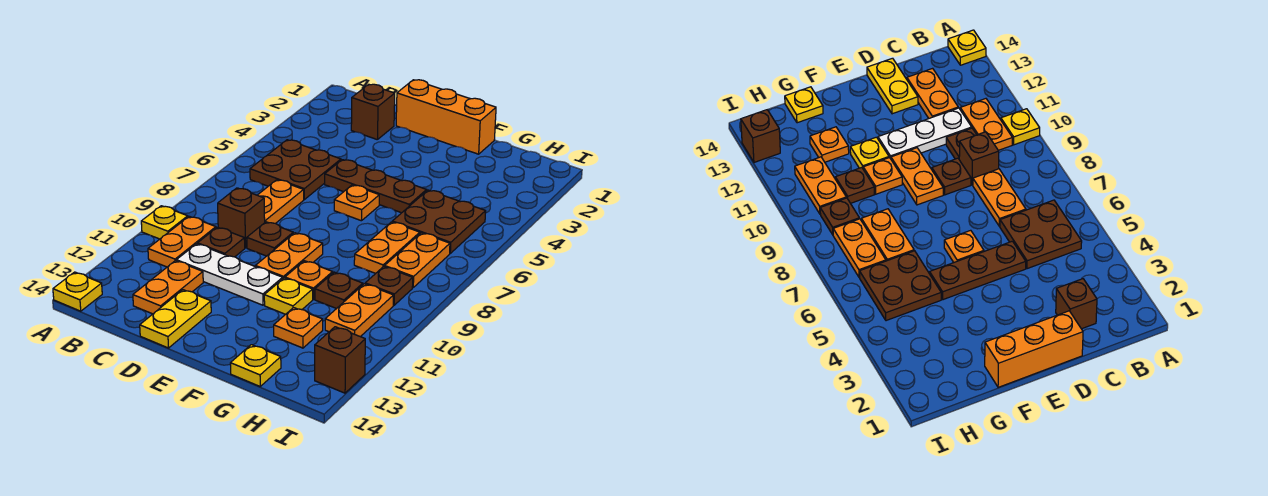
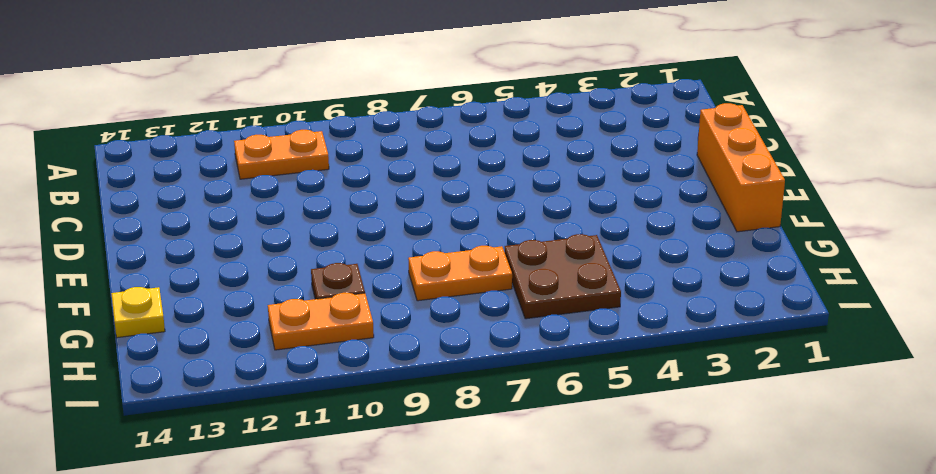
none -> yellow plate A10 level 1
none -> yellow plate A14 level 1
none -> brown plate B5:C6 level 1

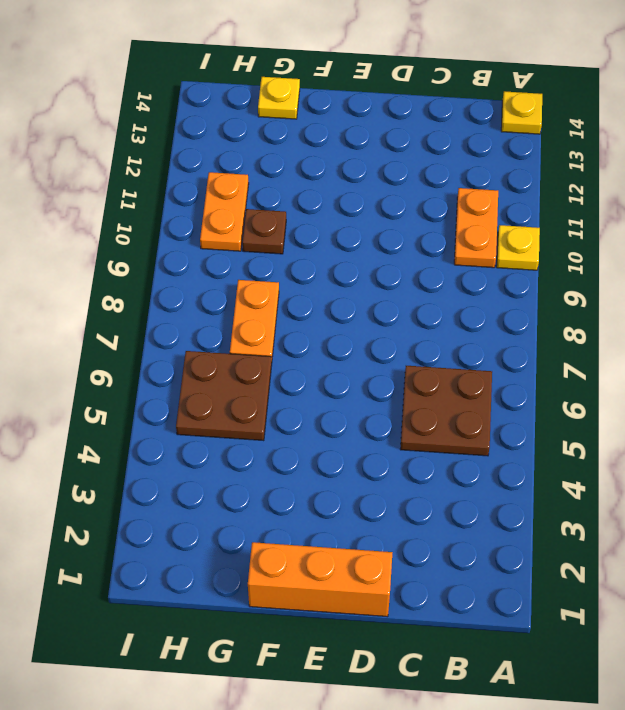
none -> brown brick C2 level 1
none -> orange plate C7:C8 level 1
none -> brown brick C9 level 1

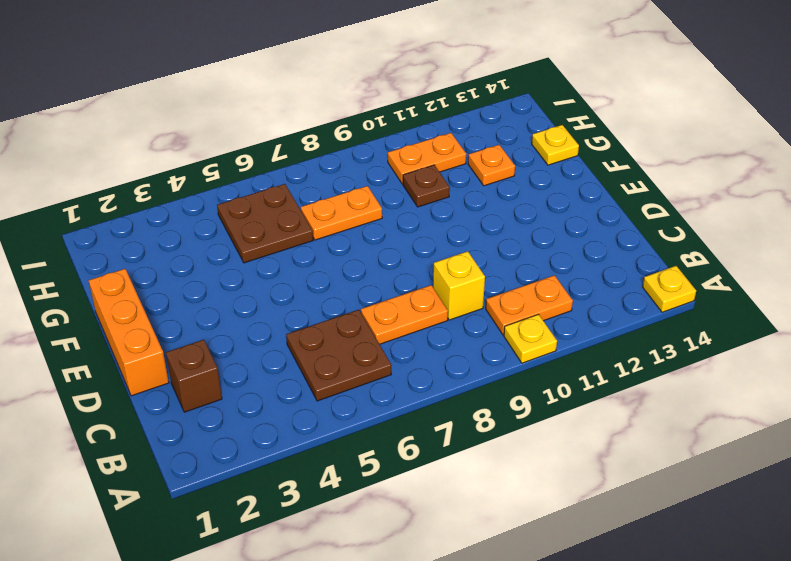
yellow brick C9 level 1 -> brown brick C9 level 1
none -> brown plate C10 level 1
none -> white plate C11:E11 level 1
none -> orange plate C12:C13 level 1

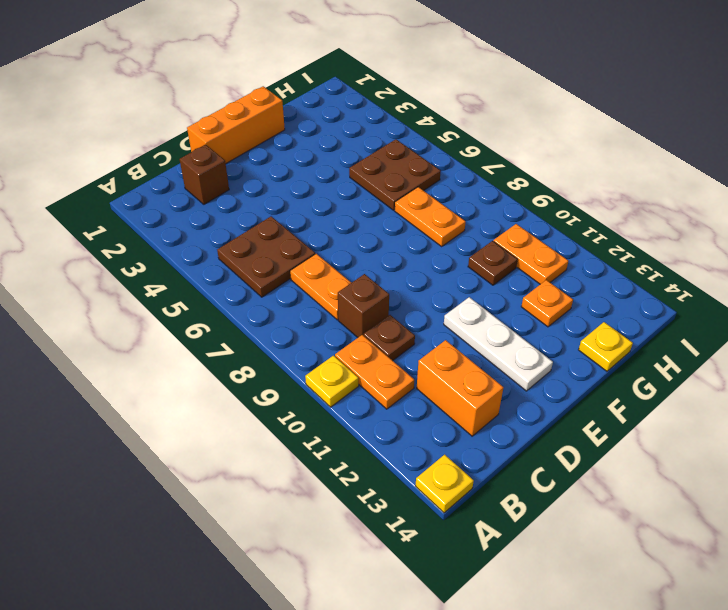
orange brick C12:C13 level 1 -> orange plate C12:C13 level 1
white plate E11:E13 level 1 -> white plate C11:E11 level 1
none -> brown plate D5:F5 level 1
none -> brown plate D9 level 1
none -> yellow plate D13:D14 level 1

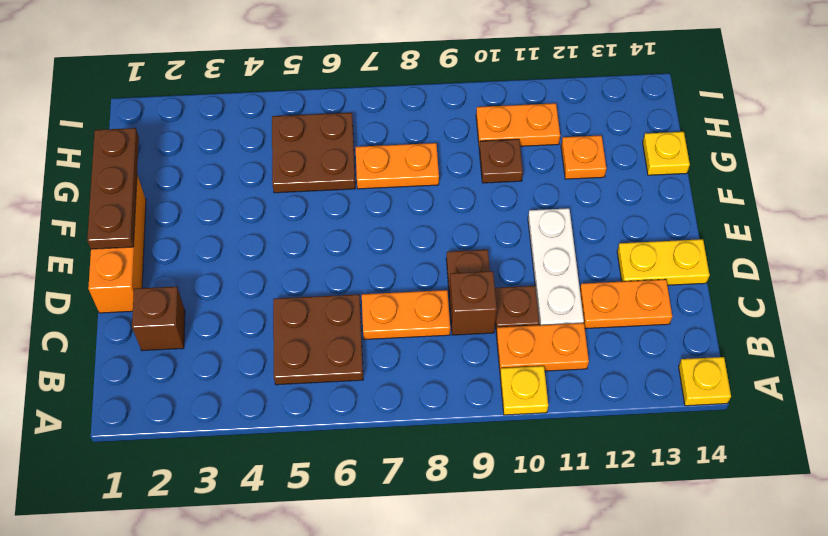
brown plate E1:G1 level 2 -> brown plate D5:F5 level 1
none -> orange plate E6 level 1
none -> orange plate E9:E10 level 1
none -> orange plate F10 level 1

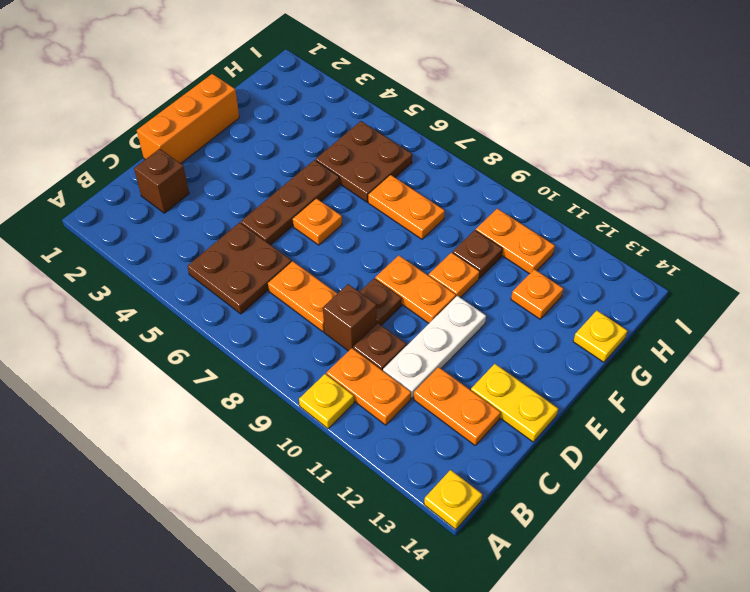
none -> yellow plate F11 level 1
none -> orange plate H7:H8 level 1
none -> brown plate H9 level 1

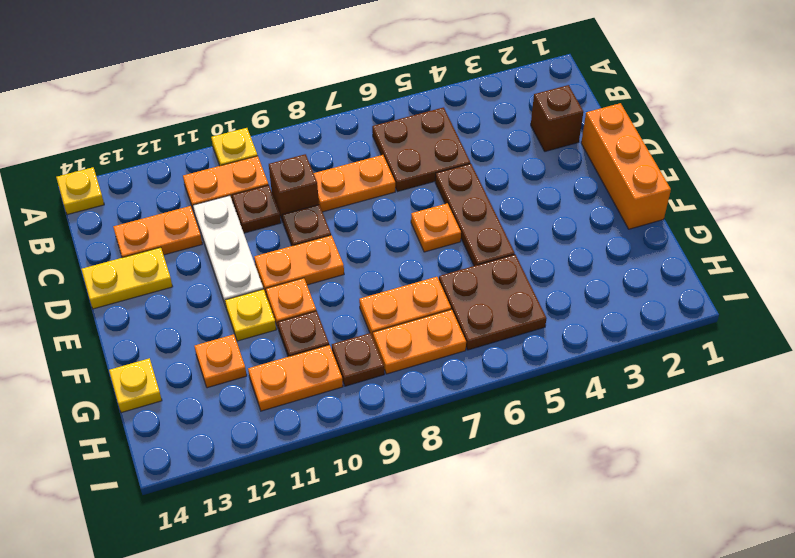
none -> brown brick I13 level 1

